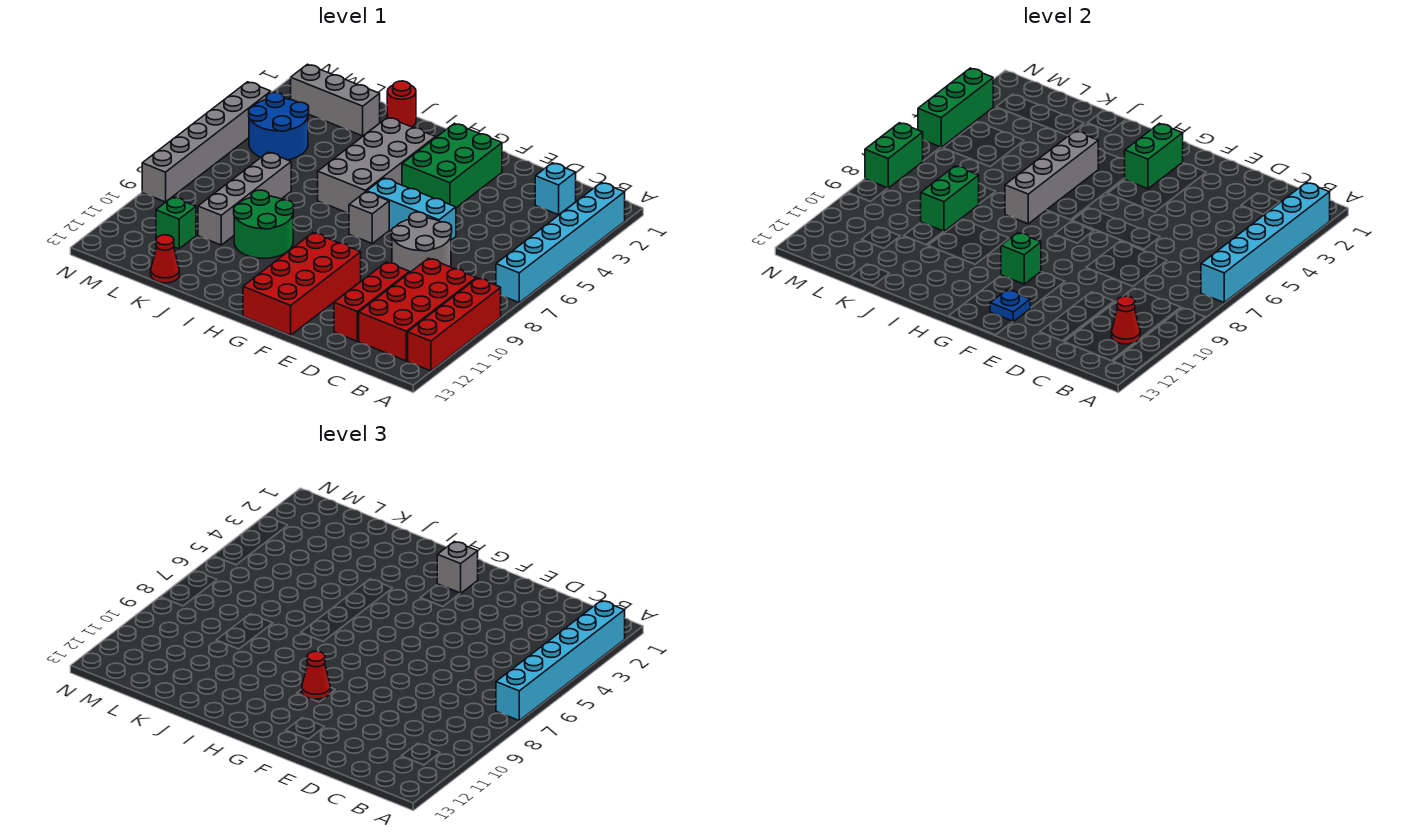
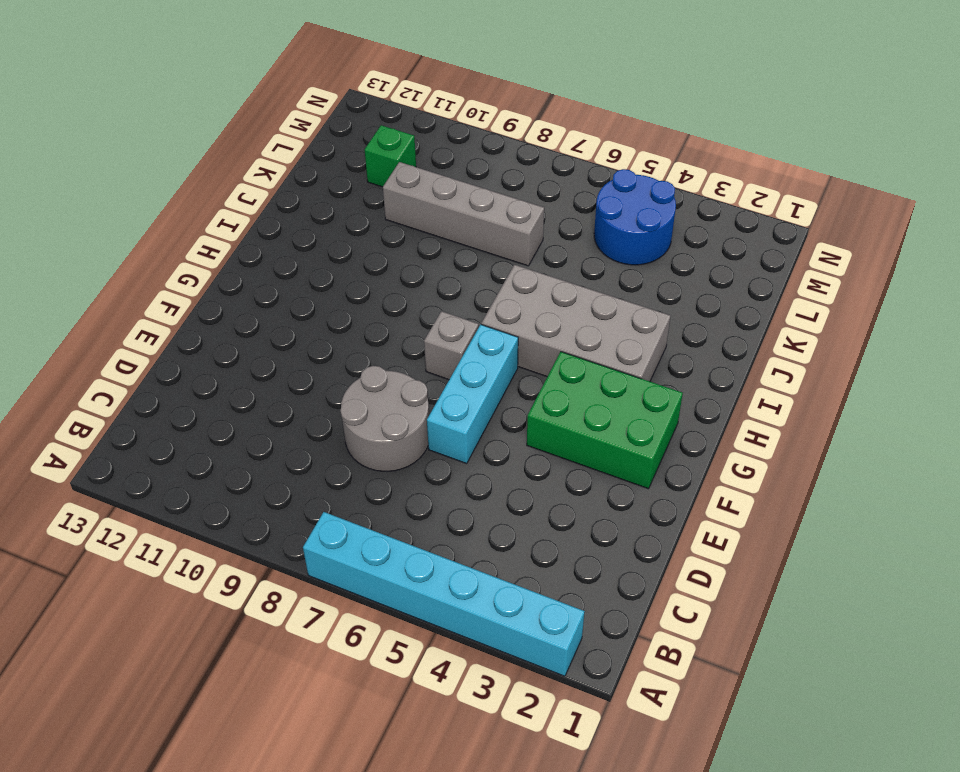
none -> red brick A9:A12 level 1
none -> red brick B9:C12 level 1
none -> cyan brick C2 level 1
none -> red brick D10:D12 level 1

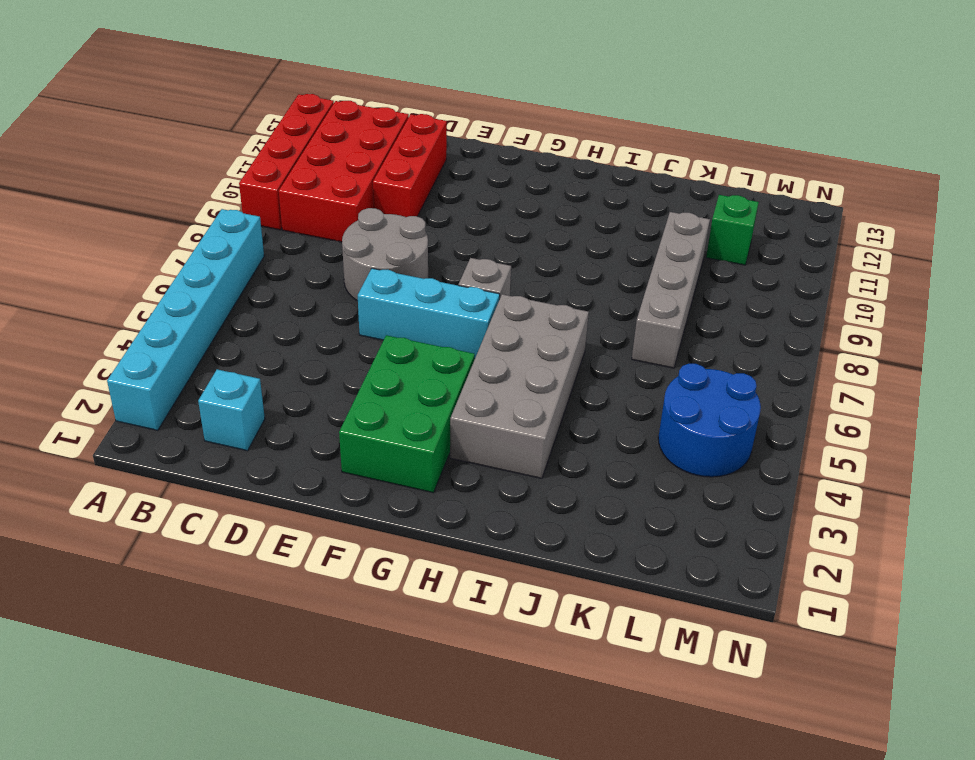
none -> red brick F10:G13 level 1
none -> green round brick I9:J10 level 1
none -> red round brick J1 level 1
none -> grey brick K2:M2 level 1

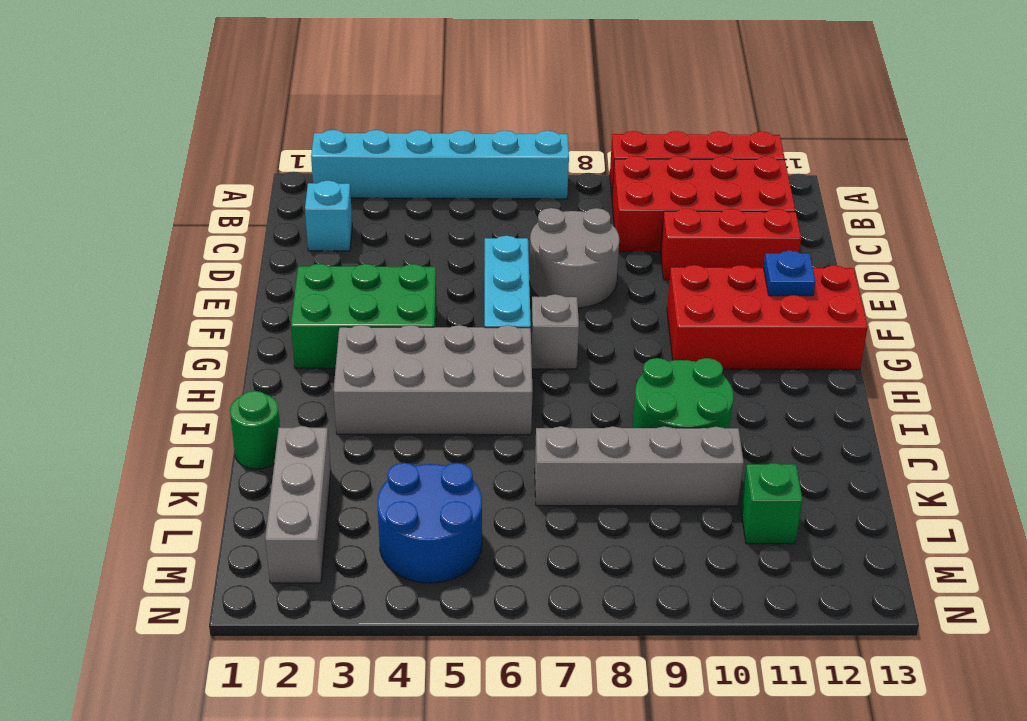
green round brick J1 level 1 -> red round brick J1 level 1
none -> red cone K13 level 1
none -> grey brick N4:N9 level 1
none -> cyan brick A2:A7 level 2
none -> red cone B11 level 2

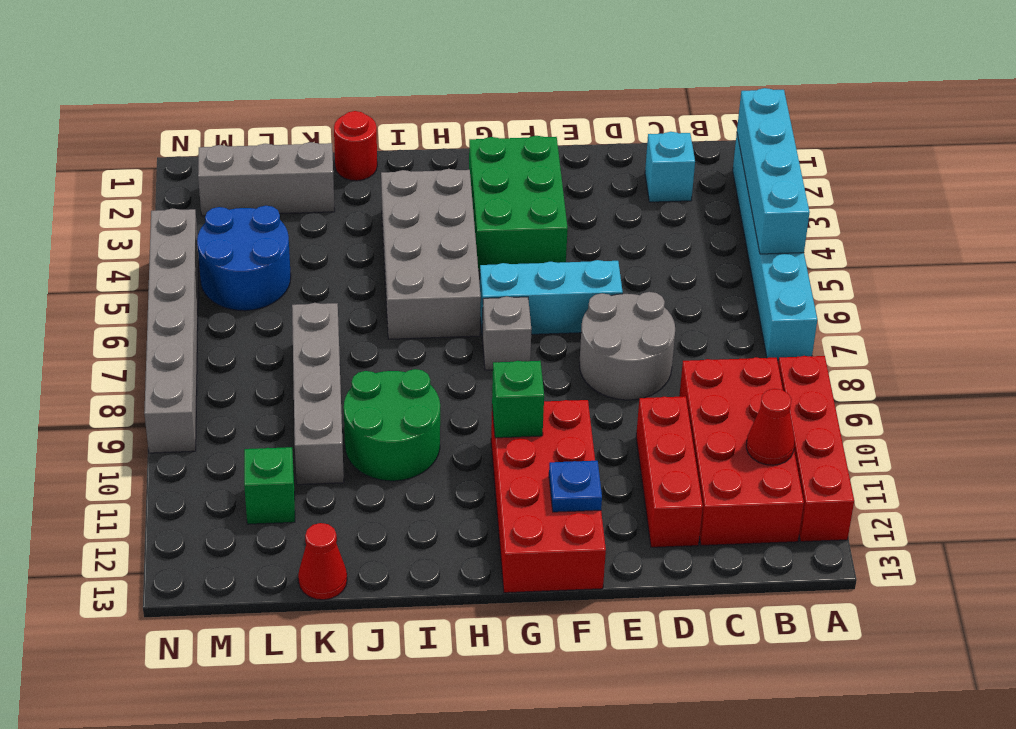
cyan brick A2:A5 level 2 -> cyan brick A2:A7 level 2
none -> green brick G2:G3 level 2
none -> grey brick I4:I7 level 2
none -> green brick K8:K9 level 2
none -> green brick N3:N5 level 2

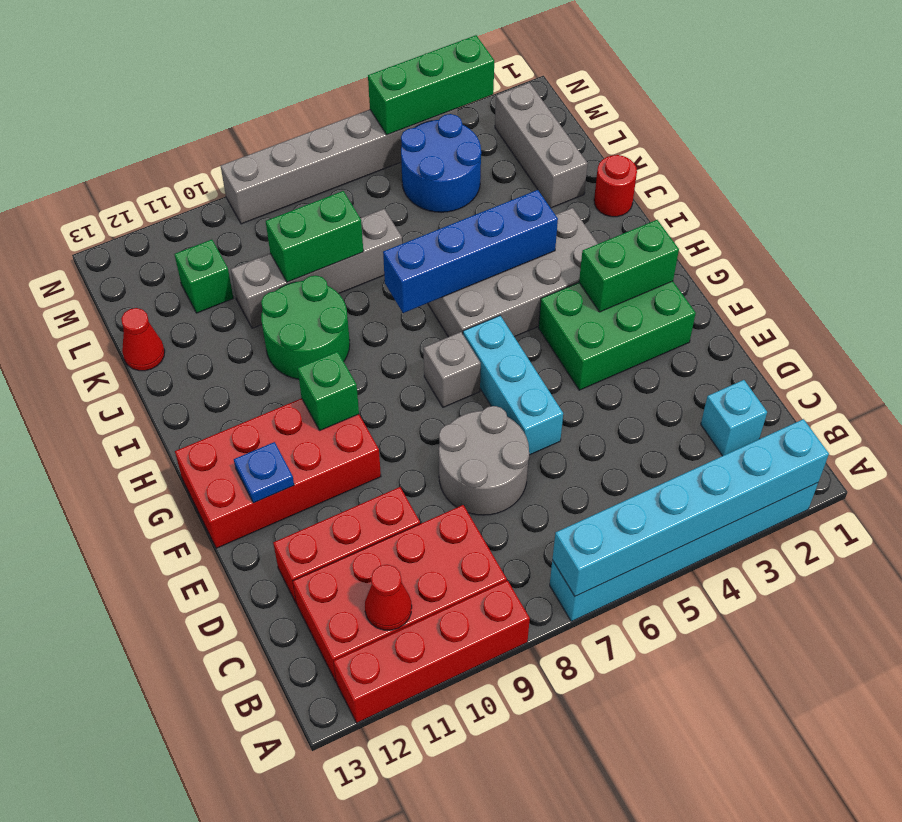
blue brick I4:I7 level 2 -> grey brick I4:I7 level 2
none -> green brick N7:N8 level 2
none -> cyan brick A2:A7 level 3
none -> grey brick G2 level 3
none -> red cone G10 level 3

